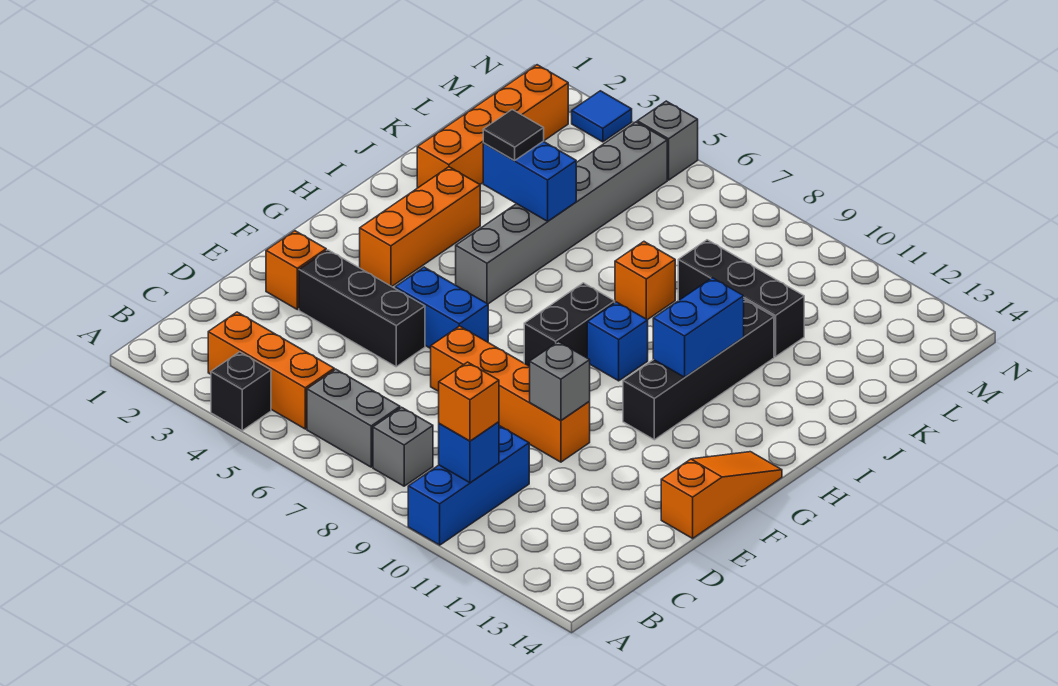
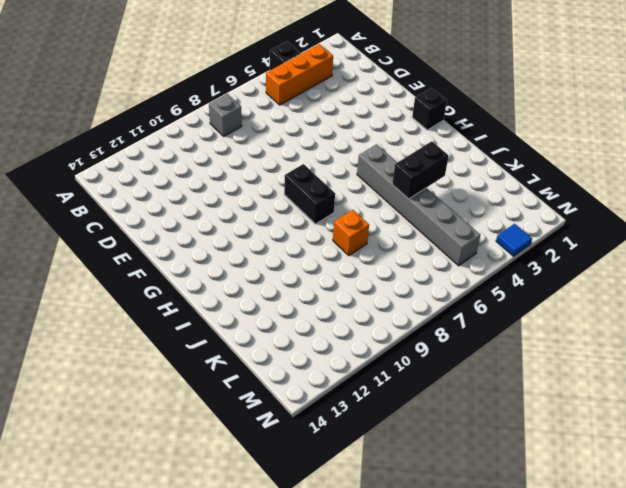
black brick G1 level 1 -> none
black brick J4:J5 level 2 -> blue brick J4:J5 level 2
none -> blue brick A10:C10 level 1
none -> grey brick B6:B7 level 1
none -> orange brick E2 level 1

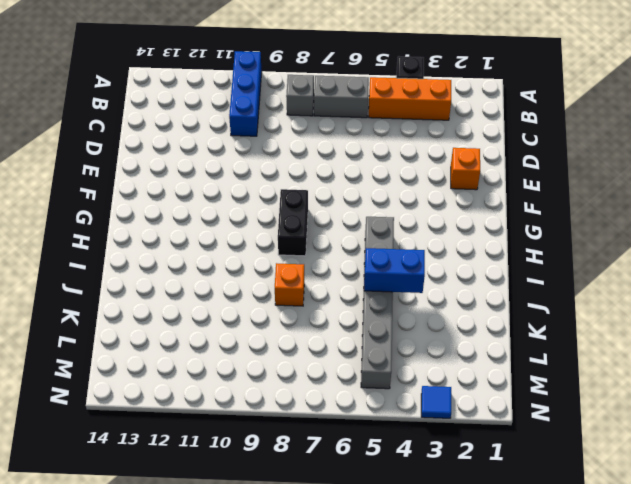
none -> black brick E3:E5 level 1
none -> orange brick E7:E10 level 1
none -> orange slope E14:G14 level 1 top E

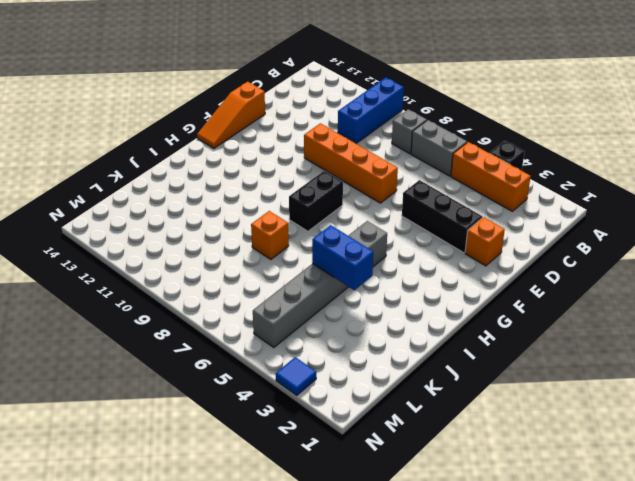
none -> blue brick F5:F6 level 1
none -> orange brick G3:I3 level 1
none -> black brick G11:J11 level 1

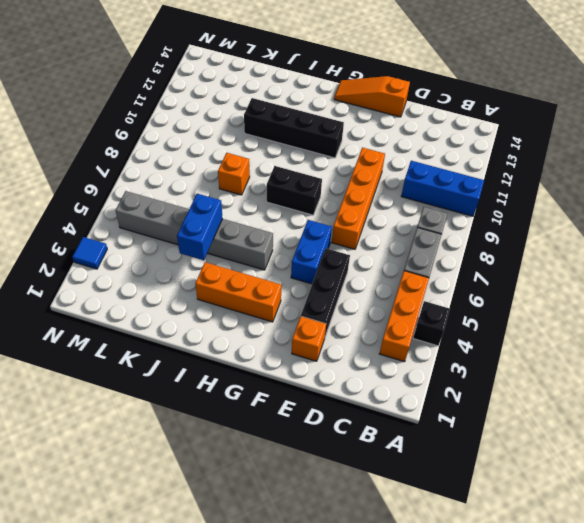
none -> blue brick H9 level 1
none -> orange brick J2:M2 level 1
none -> black brick K9:K11 level 1

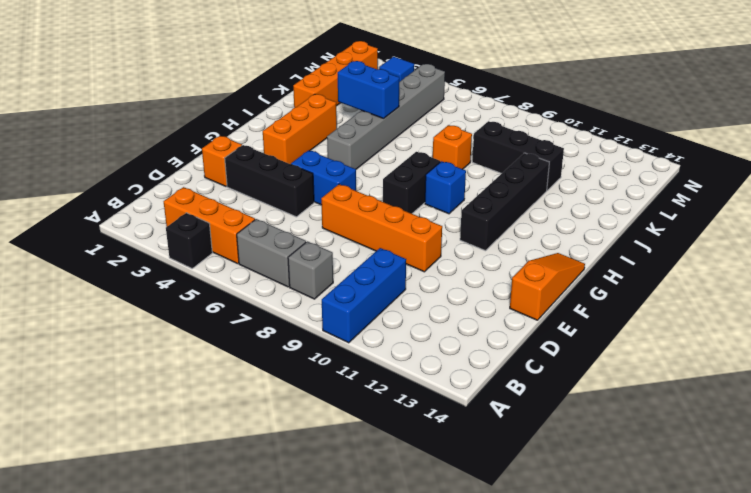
none -> grey brick N5 level 1
none -> blue brick B10 level 2
none -> grey brick E10 level 2

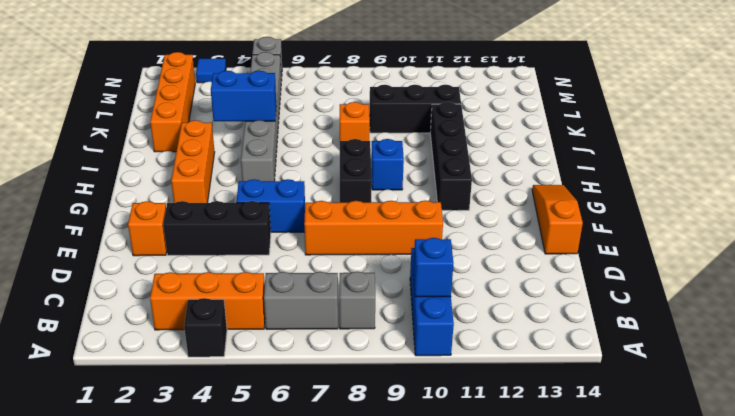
none -> grey brick E10 level 2
none -> blue brick H11:I11 level 2
none -> orange brick B10 level 3

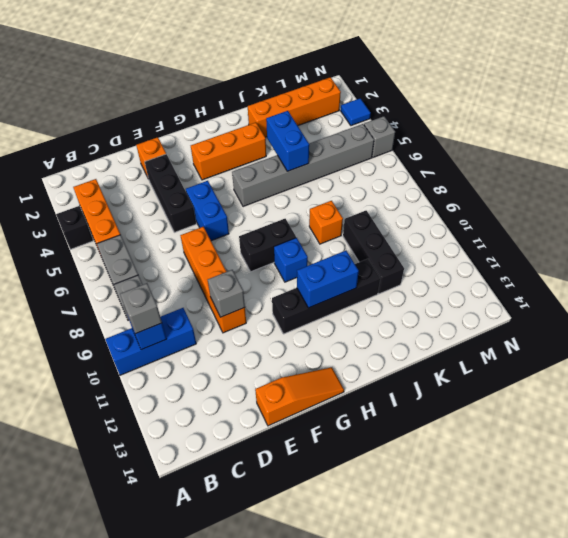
grey brick B10 level 3 -> orange brick B10 level 3
none -> black tile J4 level 3

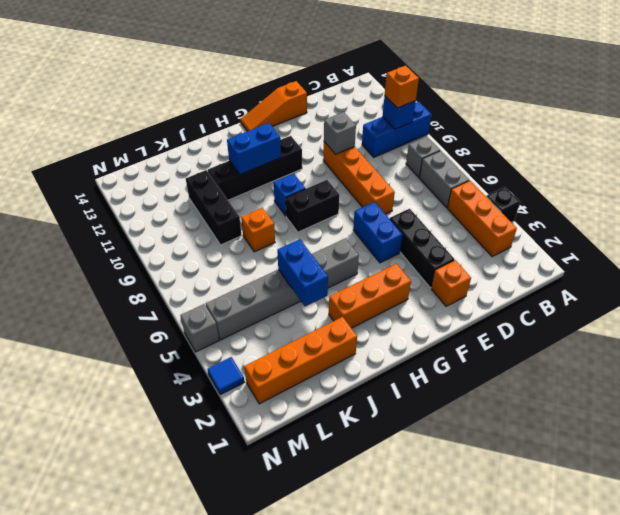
none -> black tile J4 level 3

